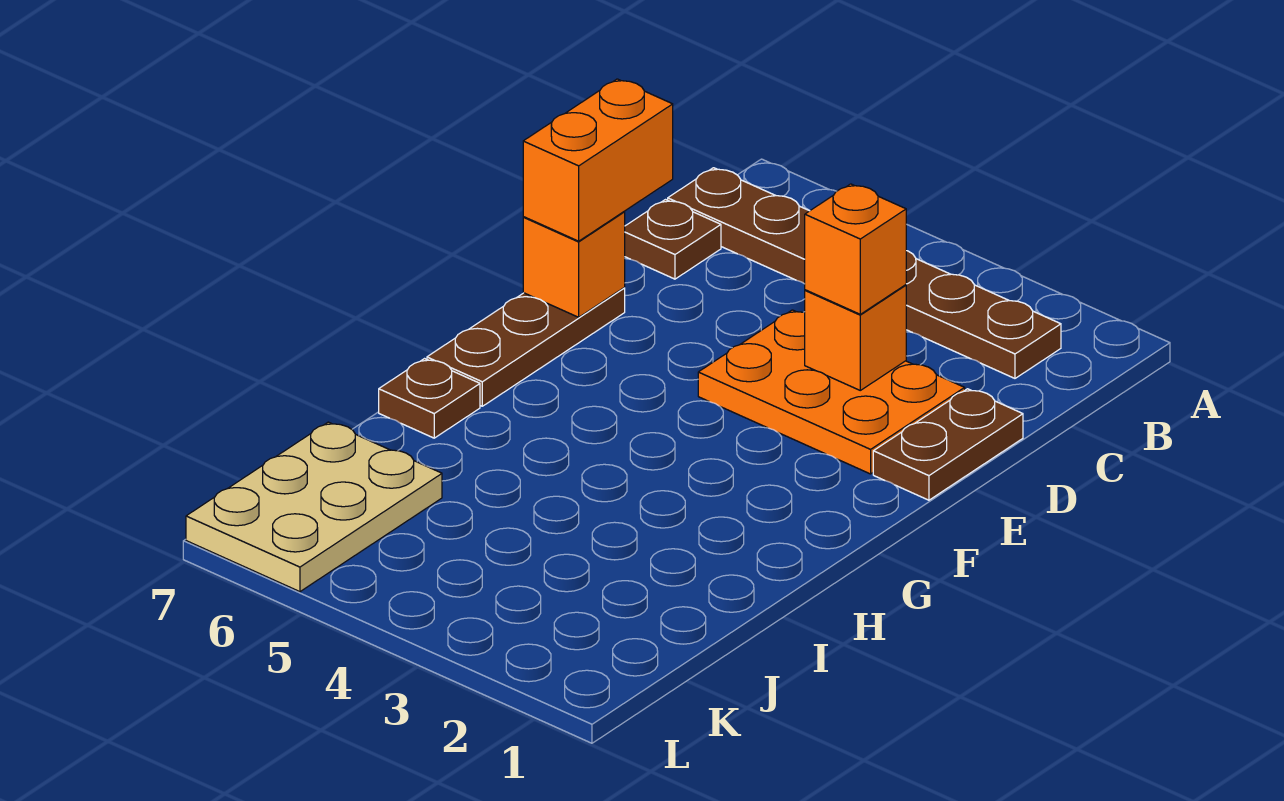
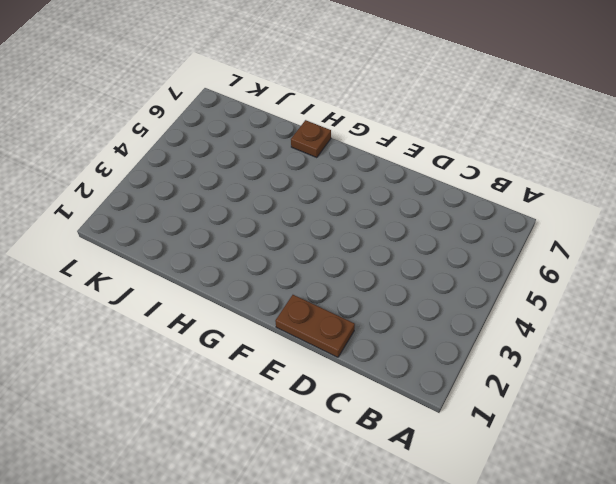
none -> brown plate B2:B7 level 1
none -> brown plate C7 level 1

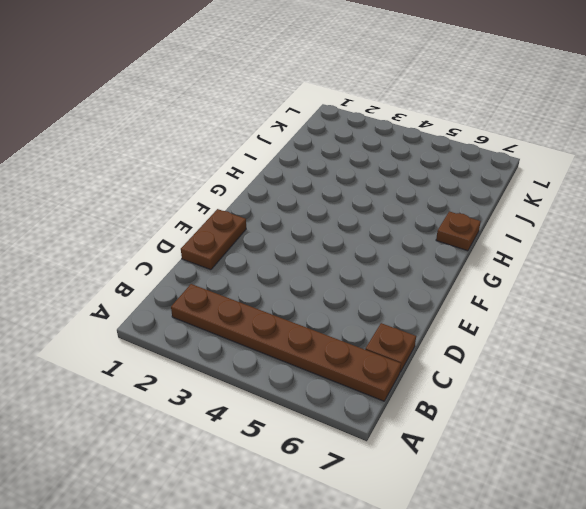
none -> orange plate D2:E4 level 1
none -> brown plate E7:G7 level 1

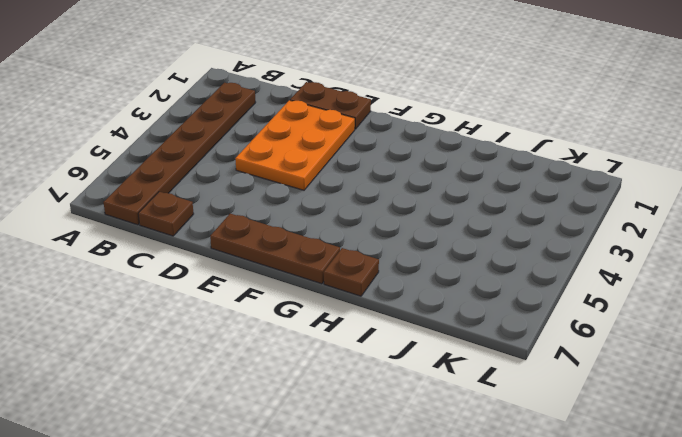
none -> tan plate J6:L7 level 1
none -> orange brick D3 level 2

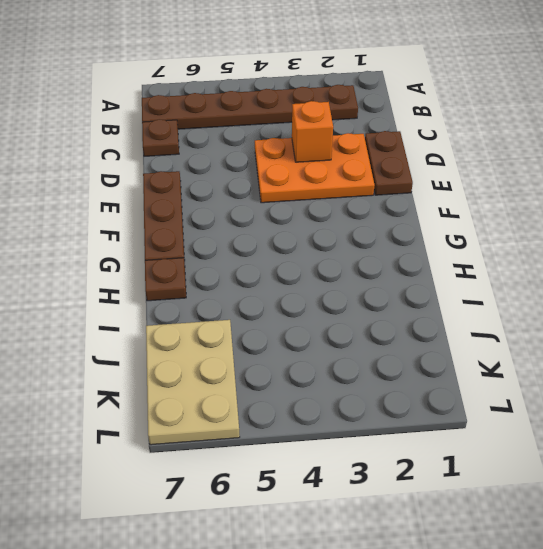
none -> orange brick E7 level 2
none -> orange brick D3 level 3

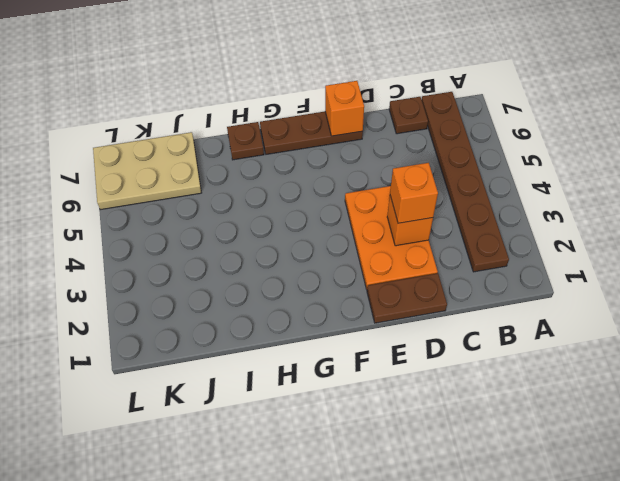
none -> orange brick D7:E7 level 3

